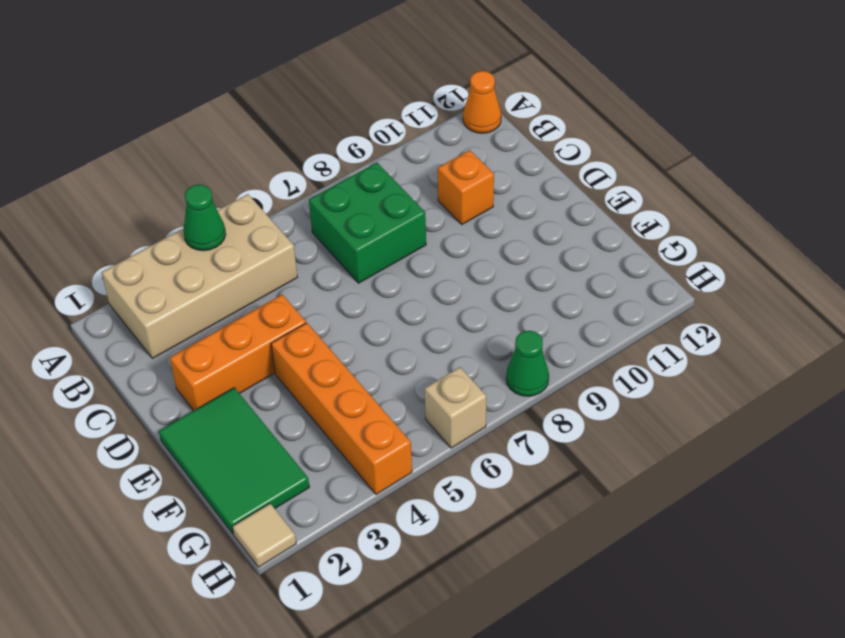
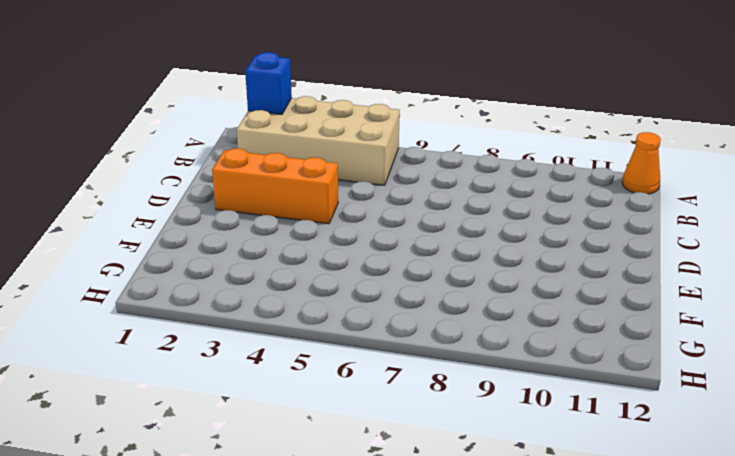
blue brick A2 level 2 -> none
none -> green brick B7:C8 level 1
none -> orange brick C10 level 1

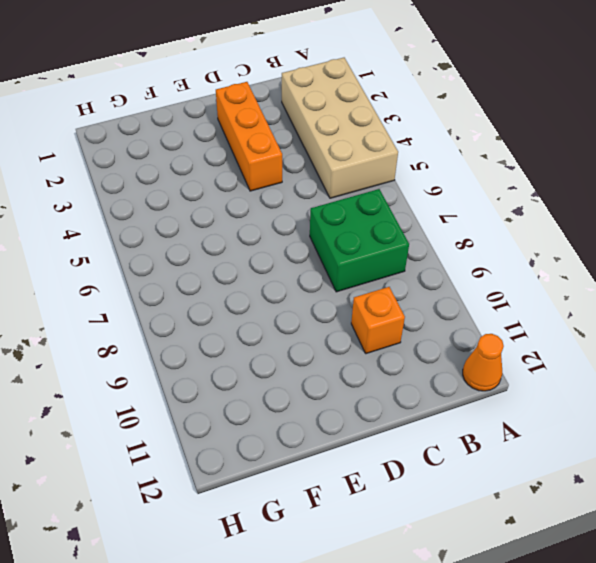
none -> green tile E1:G2 level 1
none -> orange brick E4:H4 level 1

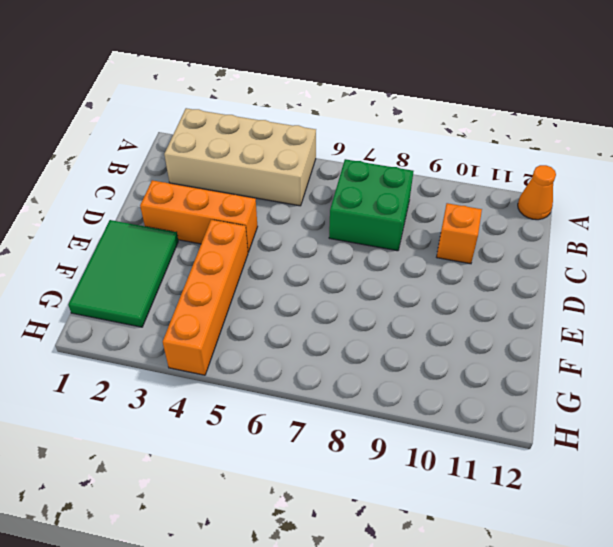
none -> tan tile H1 level 1
none -> tan brick H6 level 1

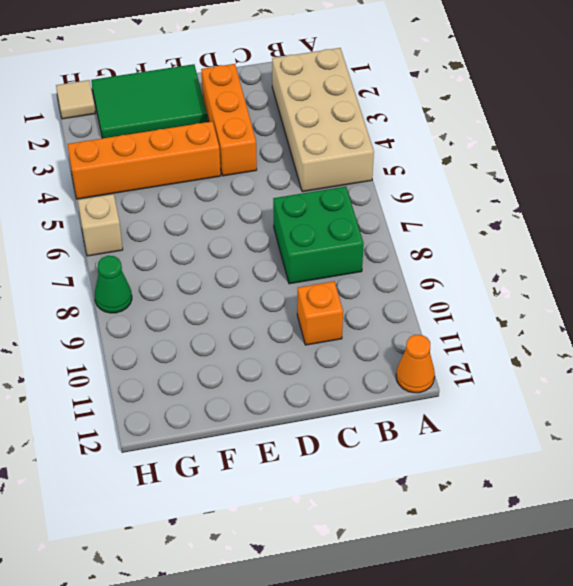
none -> green cone A4 level 2

